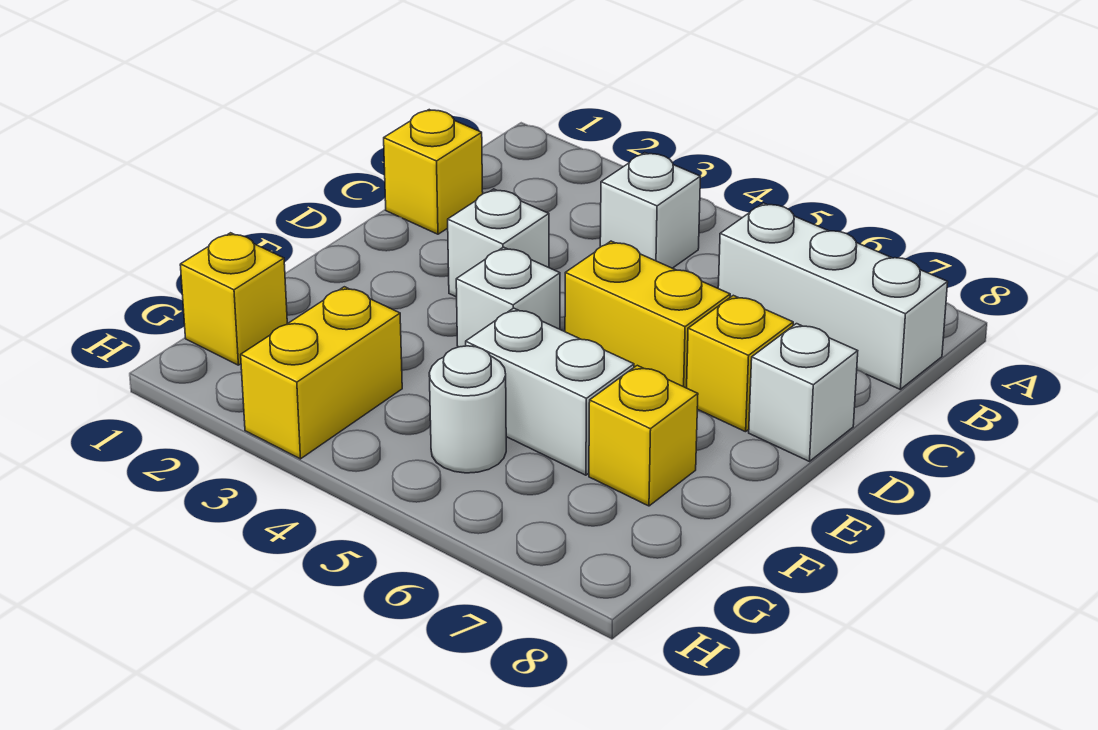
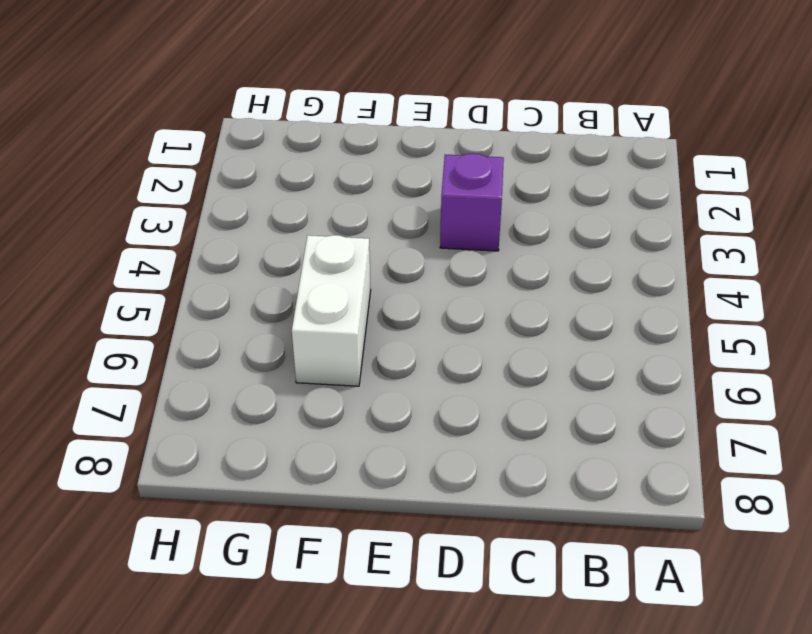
purple brick D3 level 1 -> white brick D3 level 1
none -> white brick B4 level 1
none -> white brick B6:B8 level 1
none -> yellow brick C1 level 1

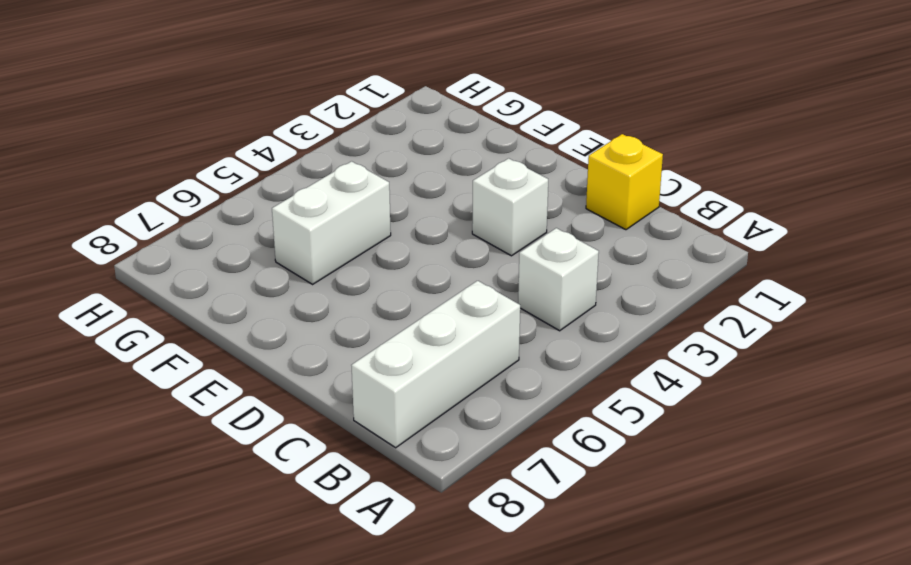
none -> yellow brick D5:D6 level 1
none -> yellow brick D7 level 1
none -> white brick D8 level 1

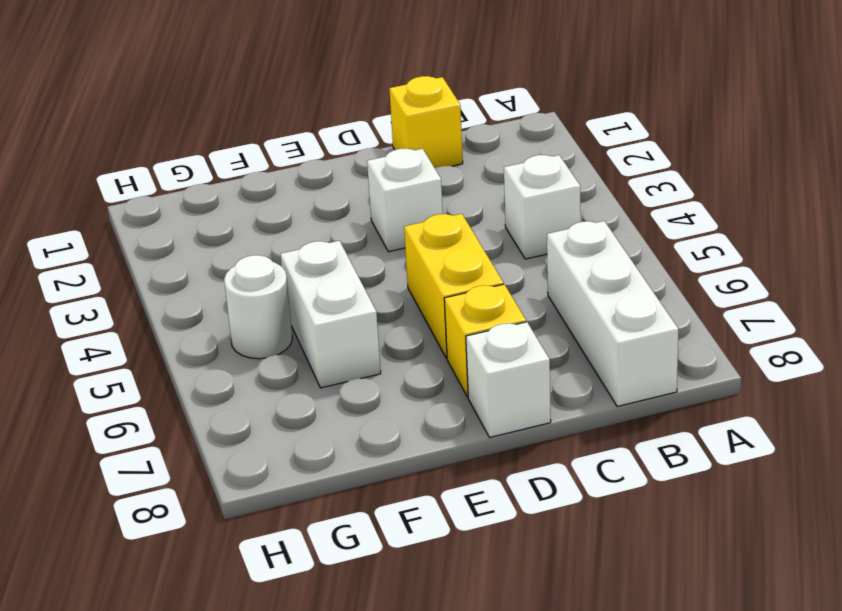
none -> white brick E4 level 1
none -> yellow brick F7 level 1
none -> yellow brick G1 level 1

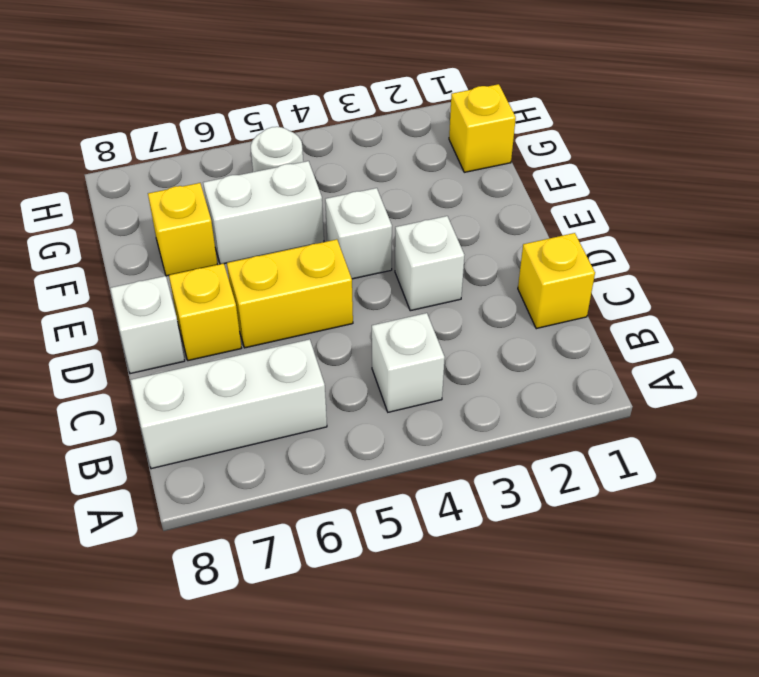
none -> yellow brick G3:H3 level 1

